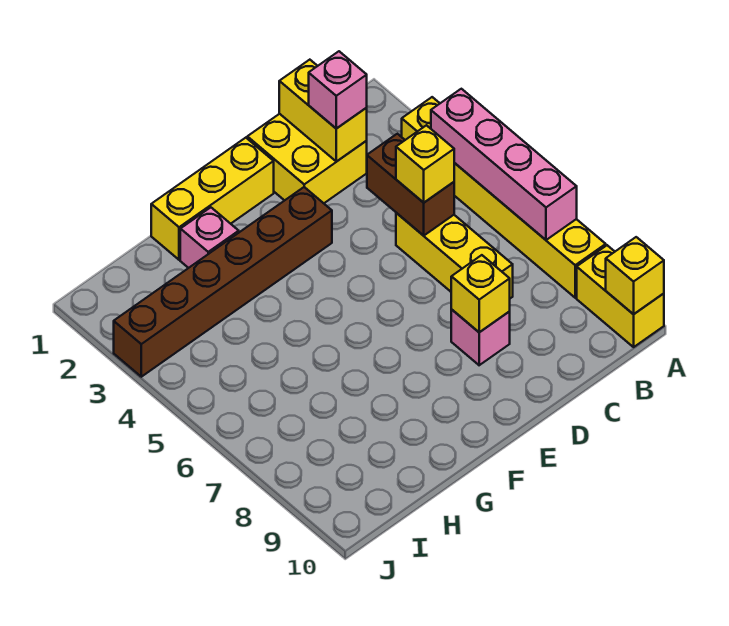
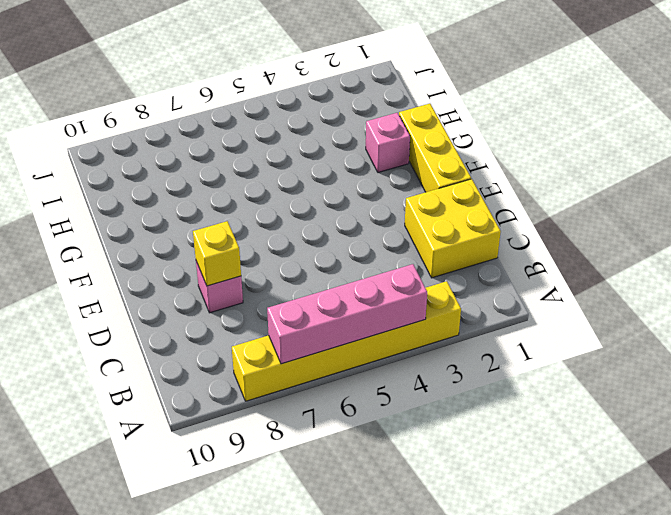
none -> yellow brick A9:A10 level 1
none -> yellow brick C5:C7 level 1
none -> brown brick E3:J3 level 1

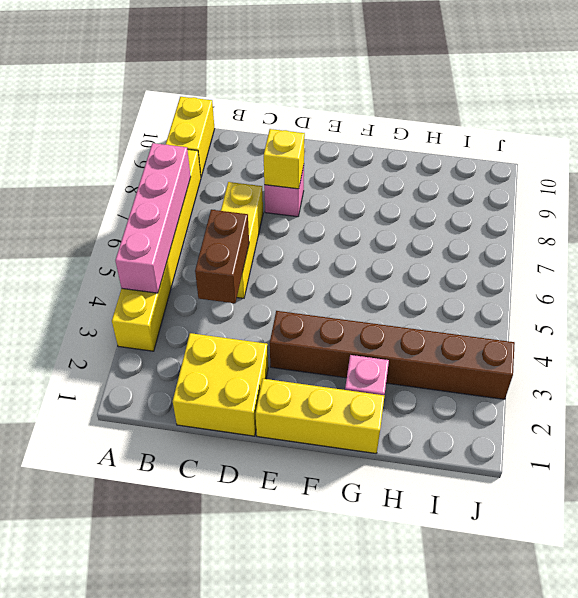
none -> yellow brick A10 level 2
none -> yellow brick C1:C2 level 2
none -> pink brick C2 level 3

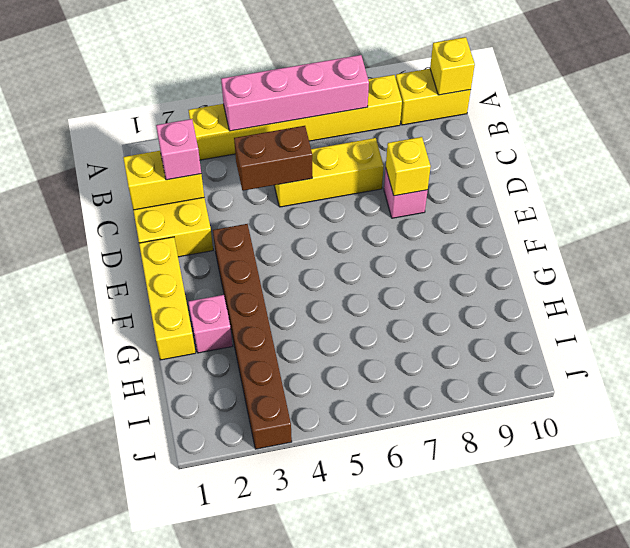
none -> yellow brick C5 level 3

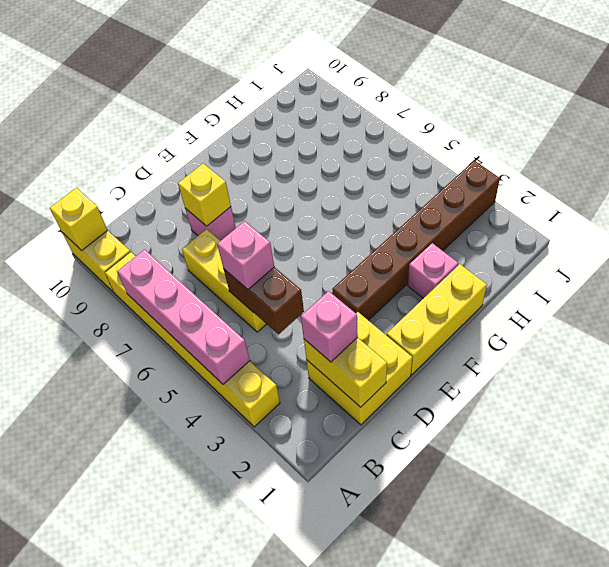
pink brick C5 level 3 -> yellow brick C5 level 3

